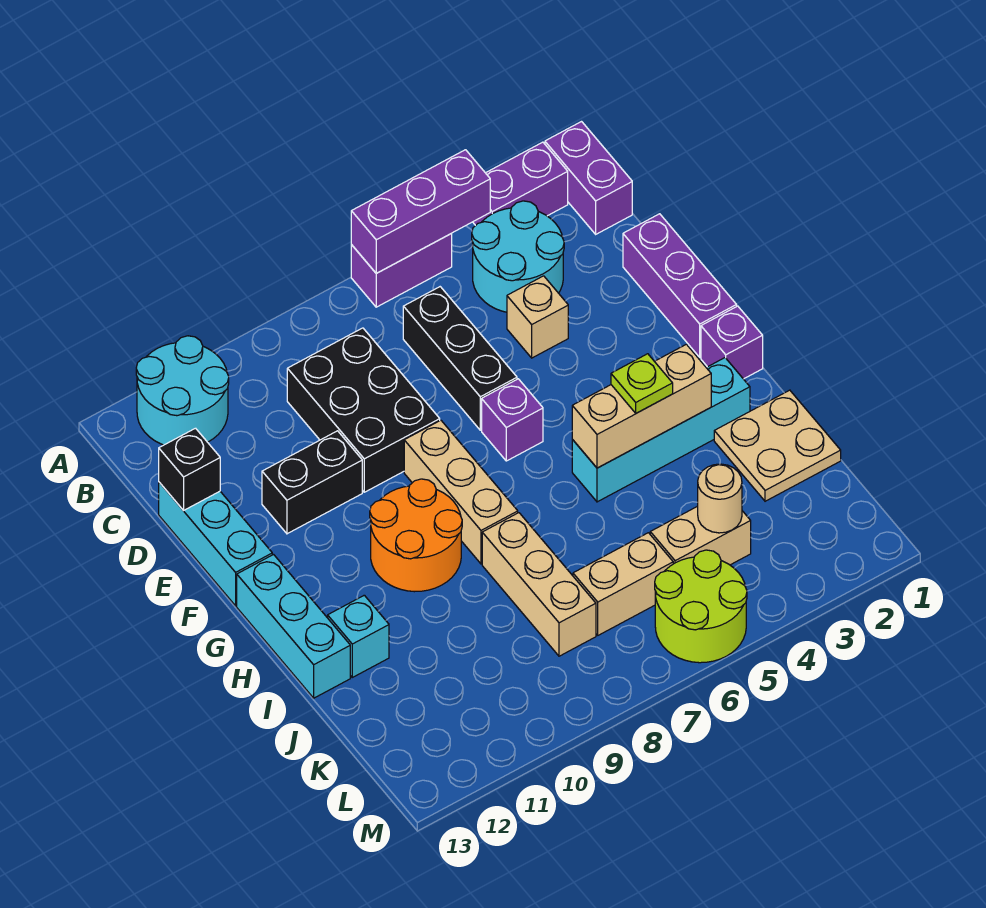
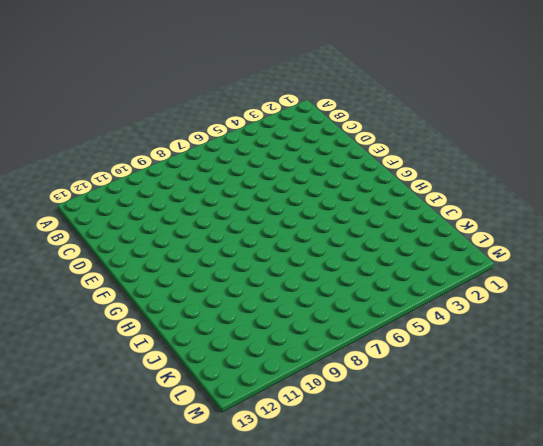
none -> purple brick A1:B1 level 1
none -> purple brick A2:A3 level 1
none -> purple brick A5:A6 level 1

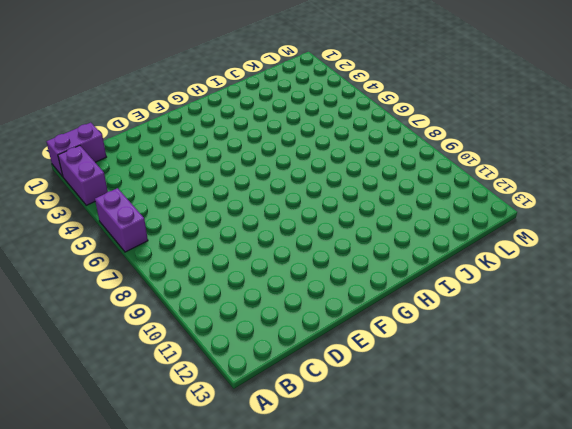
none -> cyan round brick A11:B12 level 1
none -> cyan round brick B3:C4 level 1
none -> black brick C6:E6 level 1

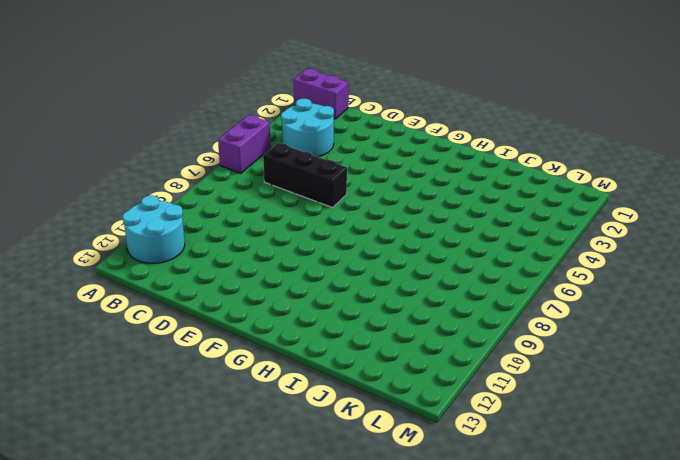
none -> purple brick A2:A3 level 1
none -> black brick C8:E9 level 1
none -> purple brick D1:F1 level 1

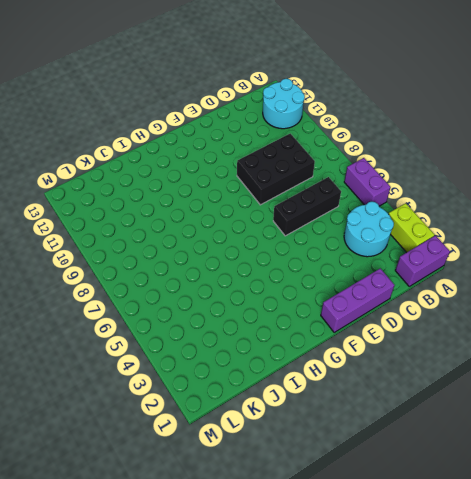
lime brick A2:A3 level 1 -> purple brick A2:A3 level 1
none -> tan brick D4 level 1
none -> cyan brick D13:F13 level 1
none -> black brick E10:E11 level 1

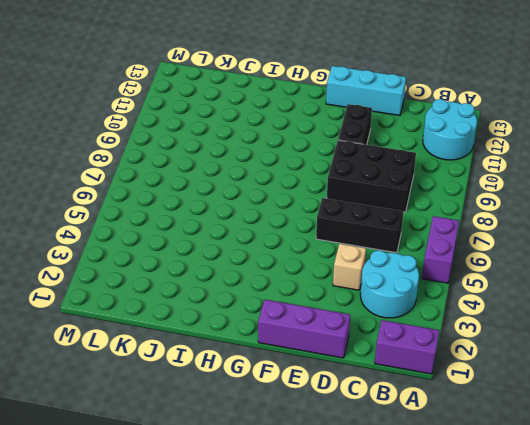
none -> purple brick A2:A3 level 1
none -> purple brick F6 level 1
none -> tan brick F8:H8 level 1

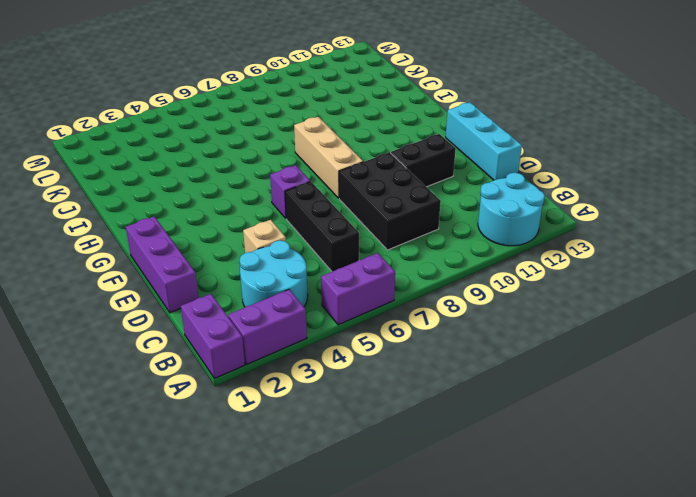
none -> purple brick G1 level 1
none -> orange round brick G9:H10 level 1
none -> cyan brick G13:I13 level 1

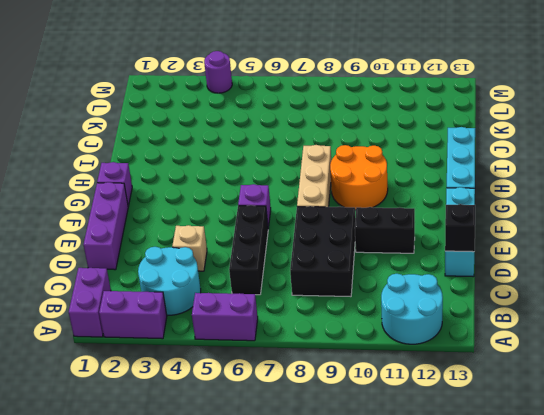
purple round brick M4 level 1 -> none
none -> cyan brick H2:H5 level 1
none -> tan plate I1:J2 level 1
none -> tan brick I8:K8 level 1

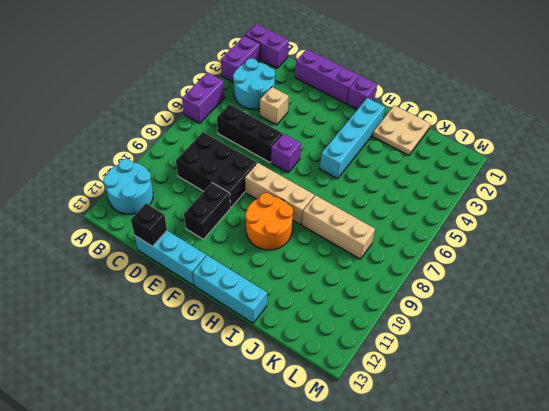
none -> cyan brick I12 level 1
none -> tan brick K4:K5 level 1
none -> tan brick K6:K7 level 1

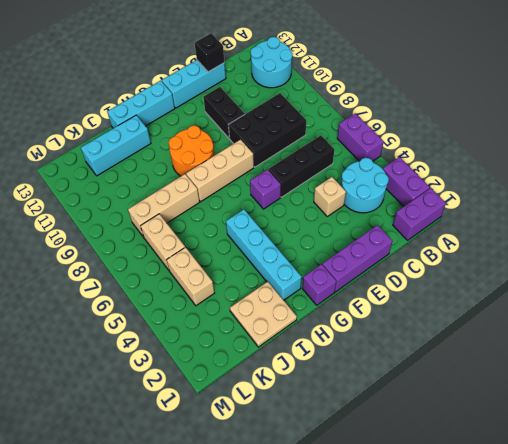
cyan brick I12:K12 level 1 -> cyan brick I12 level 1
none -> lime round brick L5:M6 level 1
none -> purple brick A4:A6 level 2
none -> tan brick H3:H5 level 2

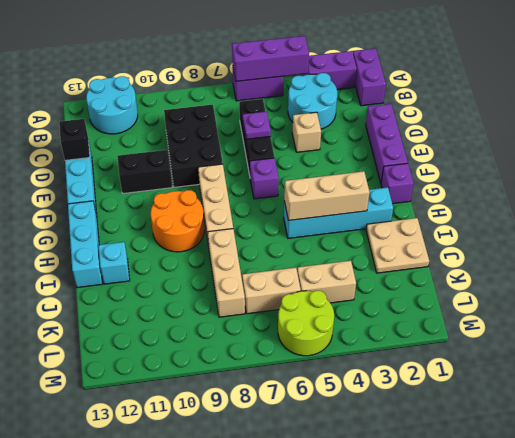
purple plate D6 level 2 -> none
none -> tan round brick K4 level 2
none -> lime plate H4 level 3

